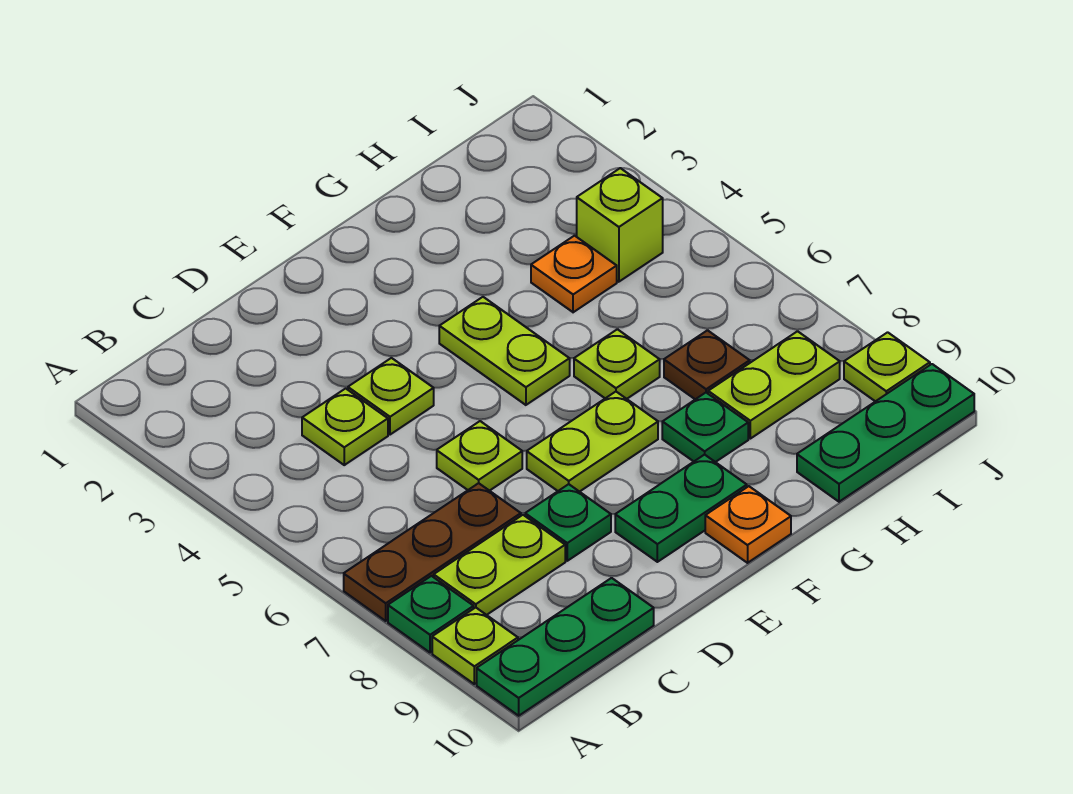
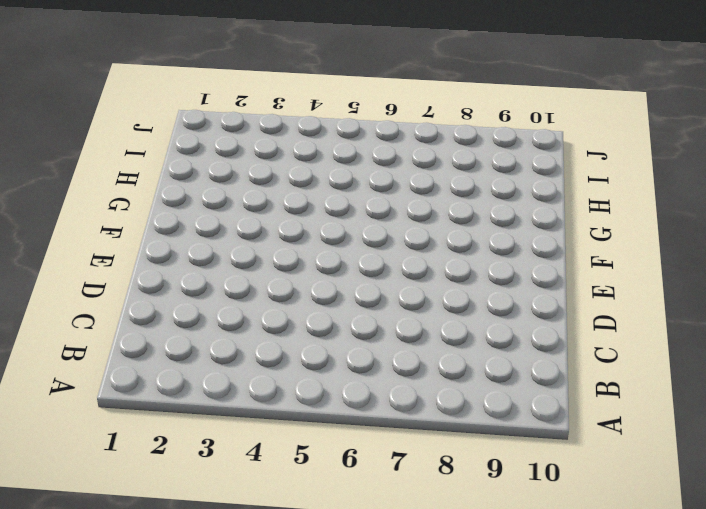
none -> brown plate A7:C7 level 1
none -> green plate A8 level 1
none -> lime plate A9 level 1

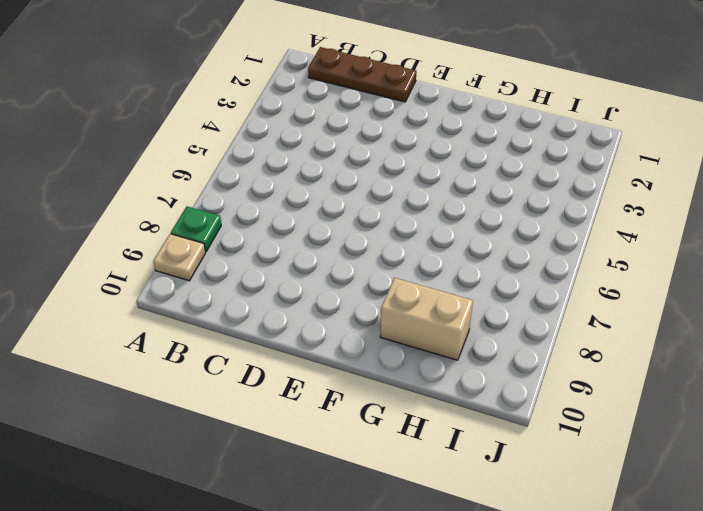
tan plate A9 level 1 -> lime plate A9 level 1
brown plate B1:D1 level 1 -> brown plate A7:C7 level 1
tan brick G9:H9 level 1 -> none
none -> green plate A10:C10 level 1
none -> lime plate B8:C8 level 1
none -> lime plate C4 level 1

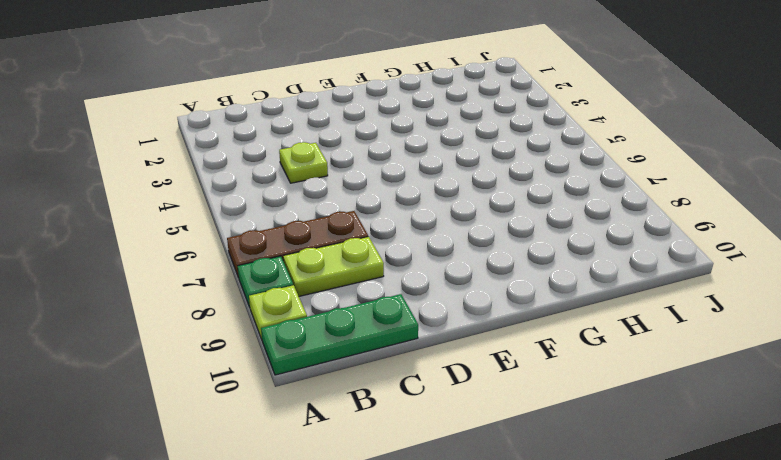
none -> lime plate D4 level 1
none -> lime plate D6 level 1
none -> green plate D8 level 1

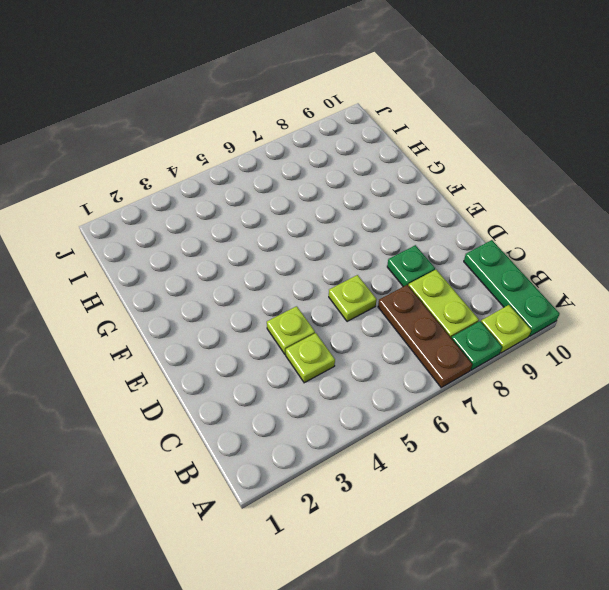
none -> lime plate E7:F7 level 1
none -> green plate E9:F9 level 1
none -> lime plate F4:F5 level 1

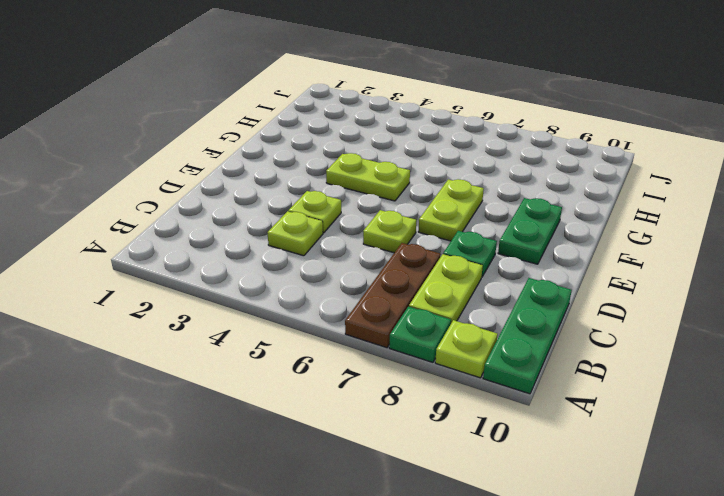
none -> orange plate F10 level 1
none -> lime plate G6 level 1
none -> green plate G8 level 1

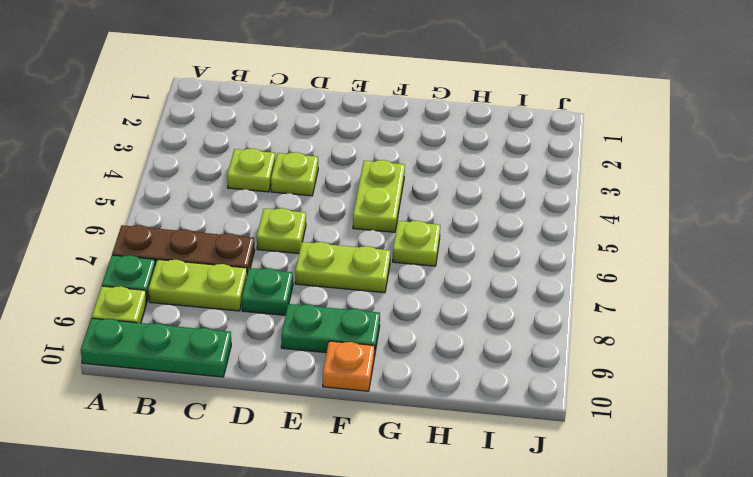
none -> green plate G8 level 1
none -> orange plate H4 level 1
none -> brown plate H7 level 1

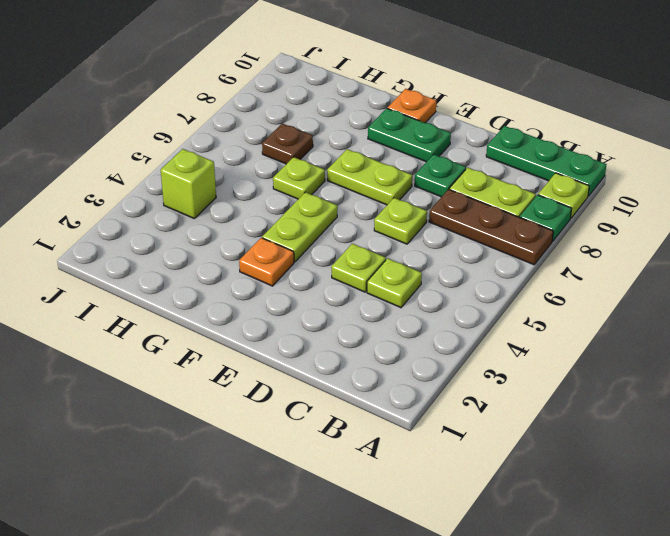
orange plate F3 level 1 -> orange plate H4 level 1
none -> green plate G8 level 1
none -> lime plate H8:I8 level 1
none -> green plate H10:J10 level 1

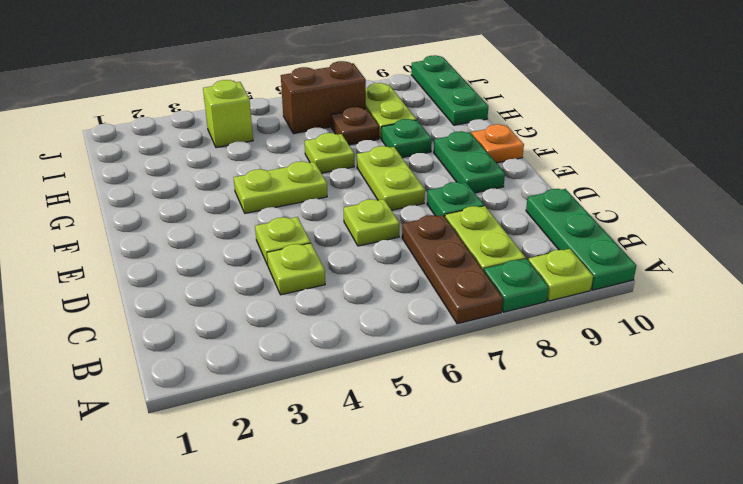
brown brick I6:I7 level 1 -> none
none -> orange plate H4 level 1
none -> lime plate J9 level 1

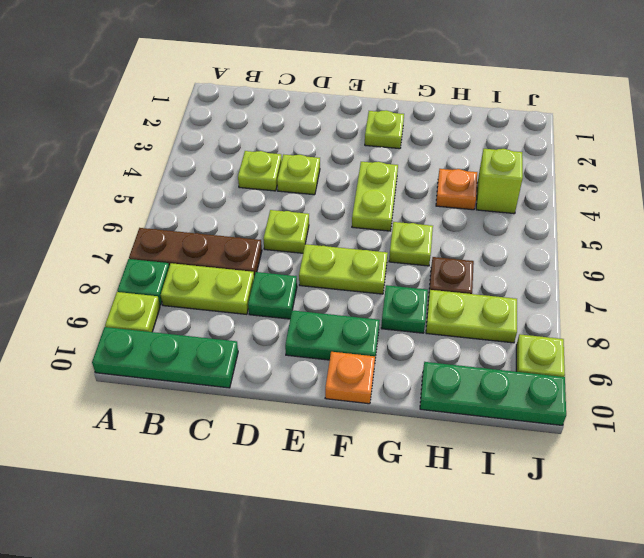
lime plate F2 level 1 -> none

